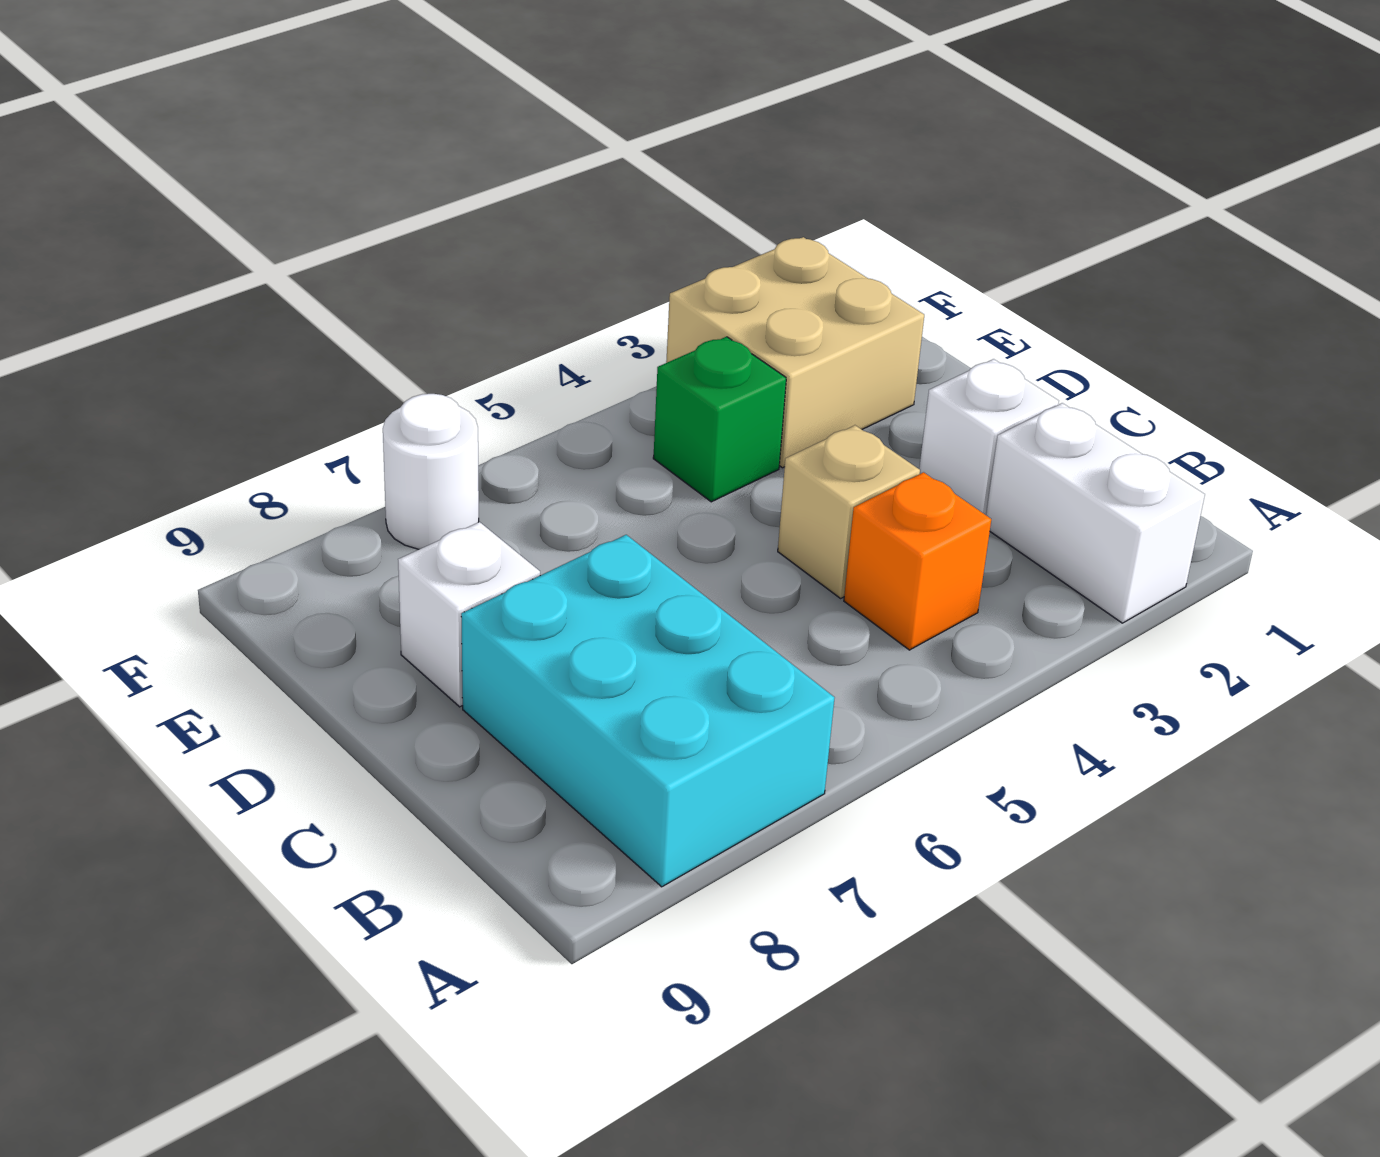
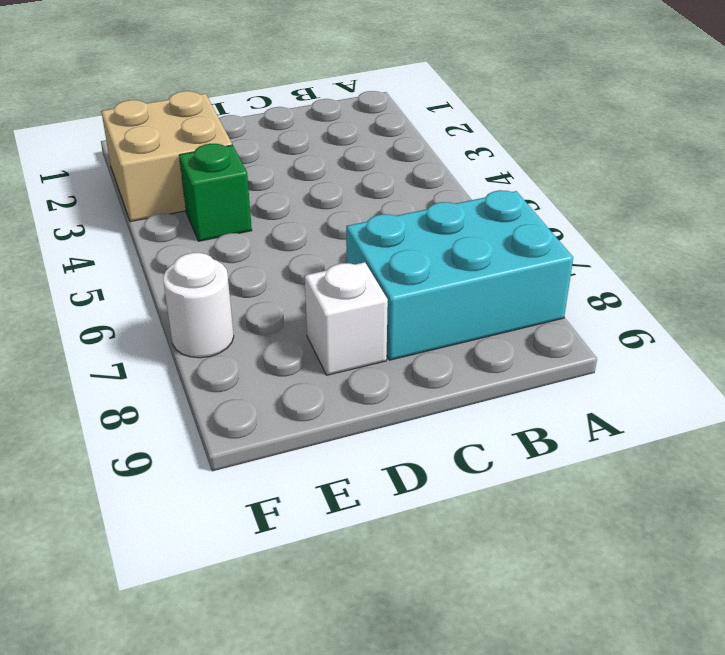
none -> white brick A2:B2 level 1
none -> orange brick B4 level 1

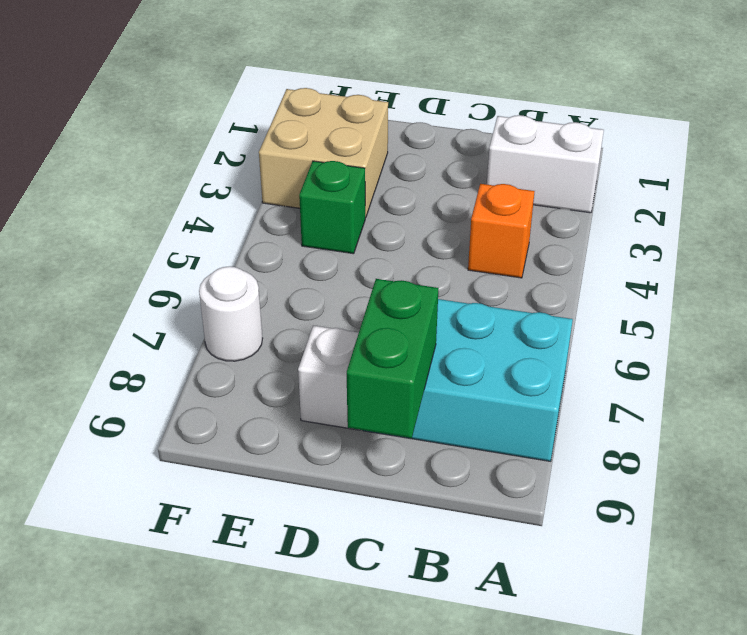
green brick C8:C9 level 2 -> none
none -> white brick C2 level 1
none -> tan brick C4 level 1

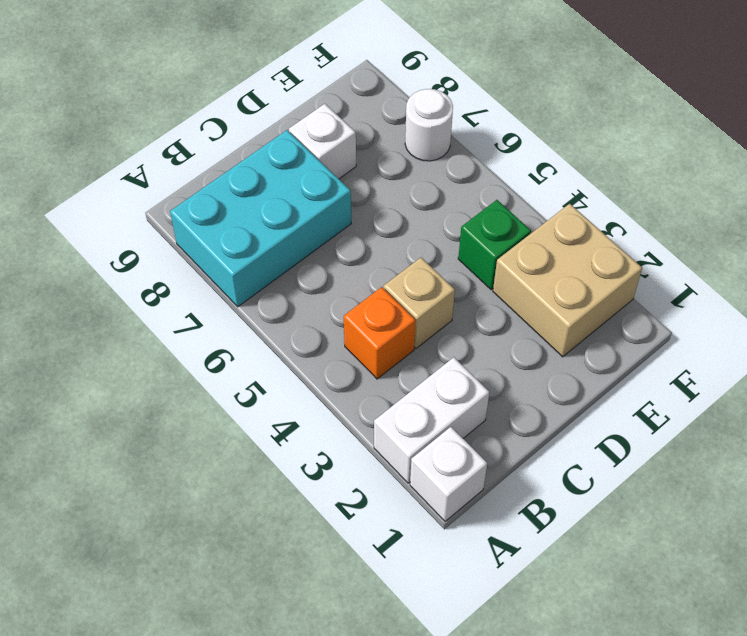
white brick A1 level 1 -> white brick C2 level 1

